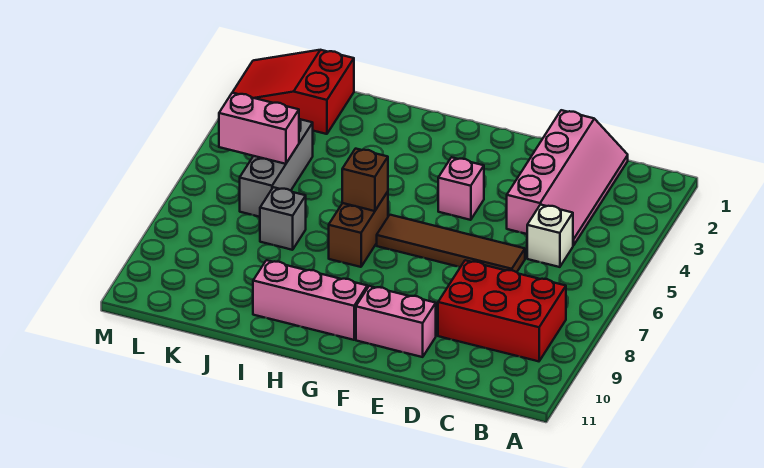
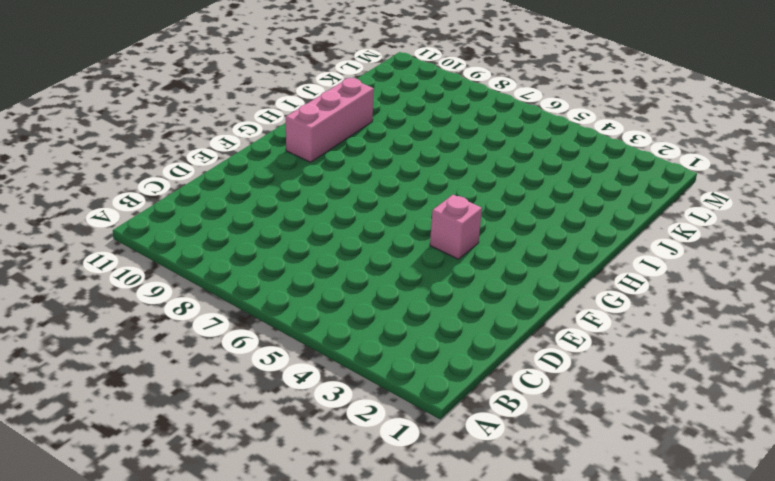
none -> red brick B8:D9 level 1
none -> pink slope C1:D4 level 1 top D
none -> white brick C5 level 1

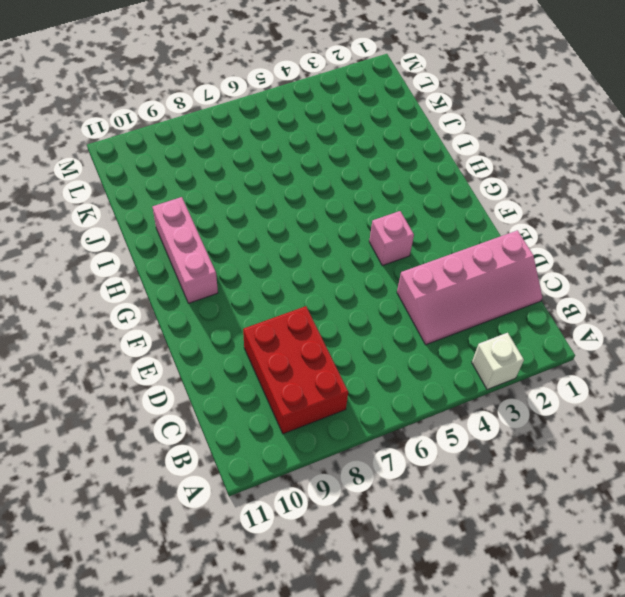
white brick A3 level 1 -> white brick C5 level 1
none -> brown tile D6:G6 level 1
none -> pink brick E10:F10 level 1
none -> brown brick H6:H7 level 1

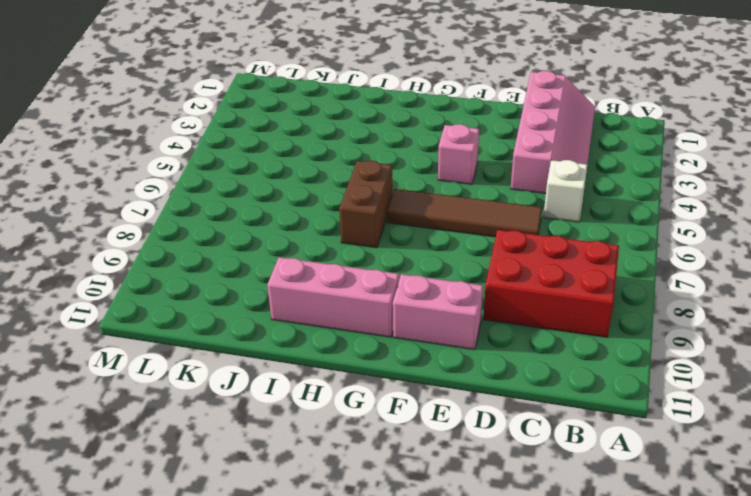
none -> grey brick J7 level 1
none -> red slope K1:M2 level 1 top K
none -> grey brick K4:K6 level 1

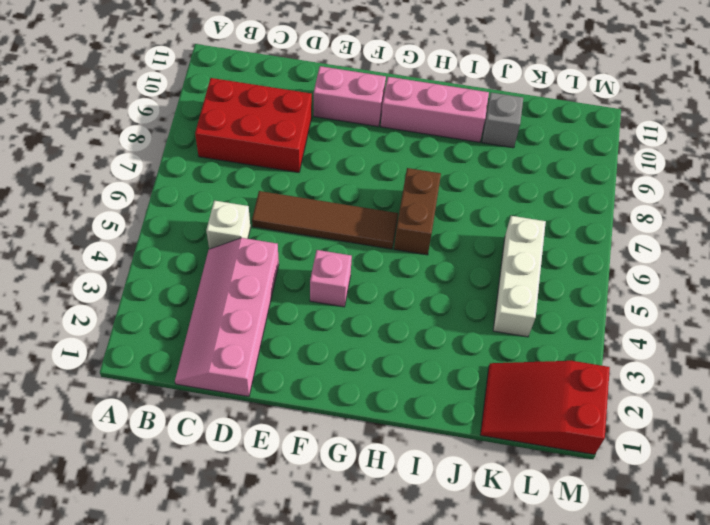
grey brick J10 level 1 -> grey brick J7 level 1
red slope K1:M2 level 1 top M -> red slope K1:M2 level 1 top K
white brick K4:K6 level 1 -> grey brick K4:K6 level 1
none -> brown brick H6 level 2
none -> pink brick K5:L5 level 2

